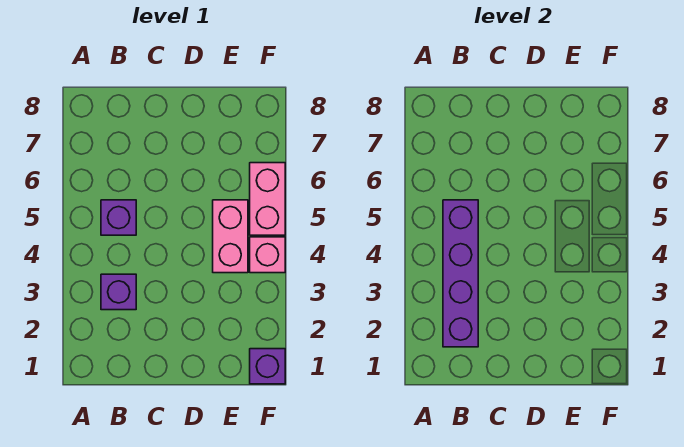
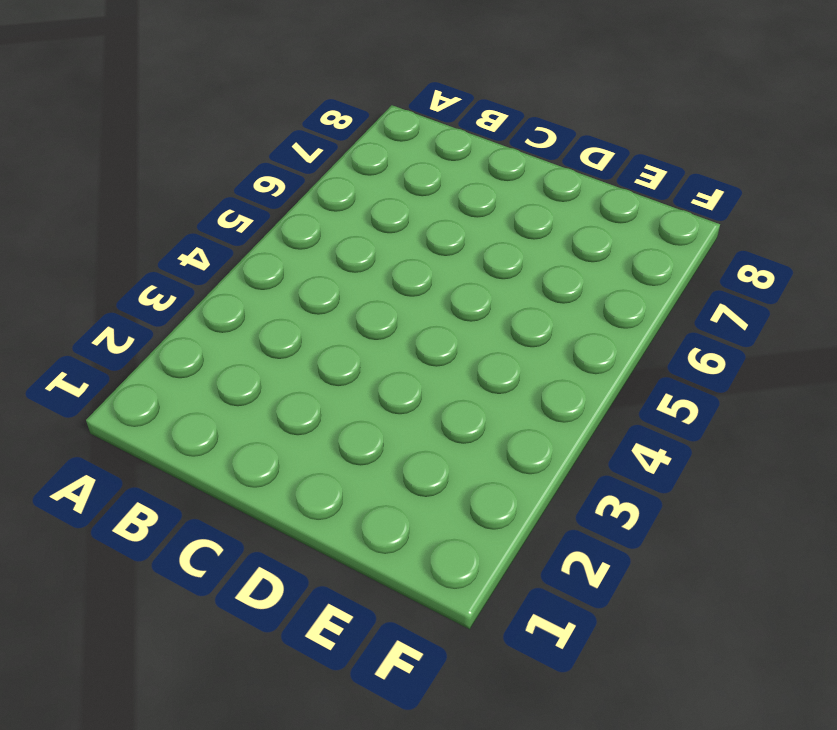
none -> purple brick B3 level 1
none -> purple brick B5 level 1

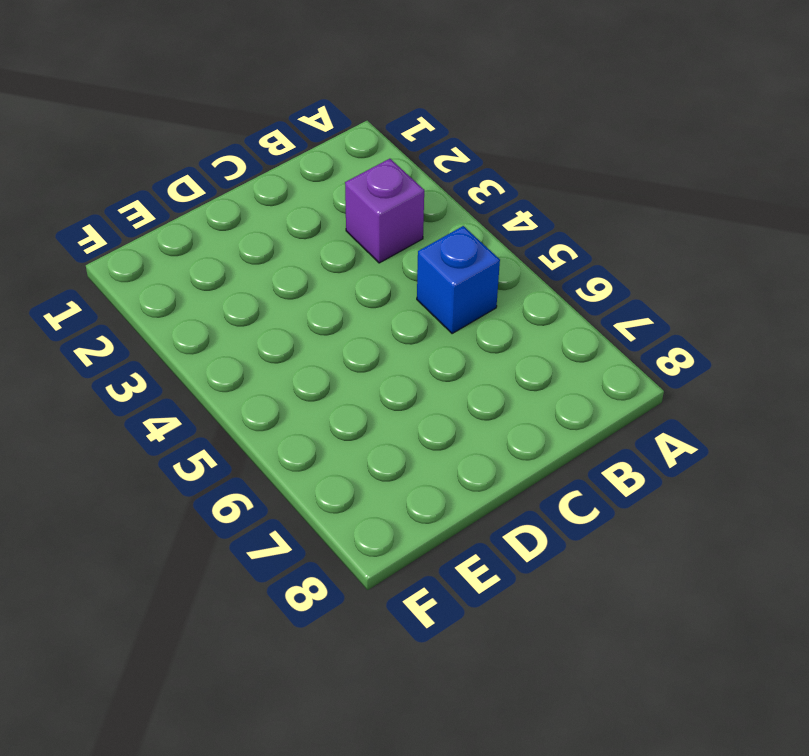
blue brick B5 level 1 -> purple brick B5 level 1
none -> pink brick E4:E5 level 1
none -> purple brick F1 level 1

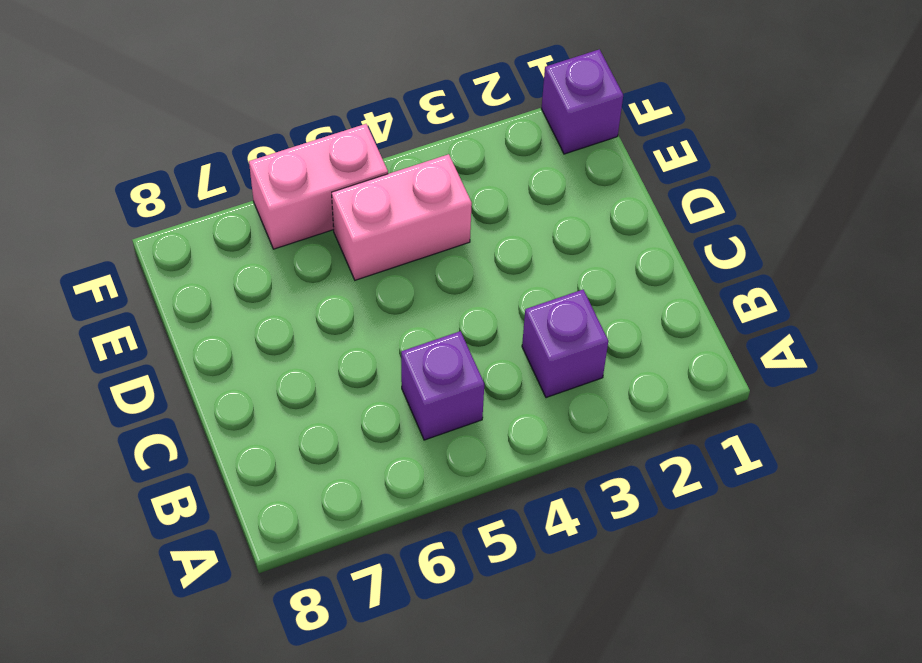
none -> pink brick F4 level 1
none -> purple brick B2:B5 level 2

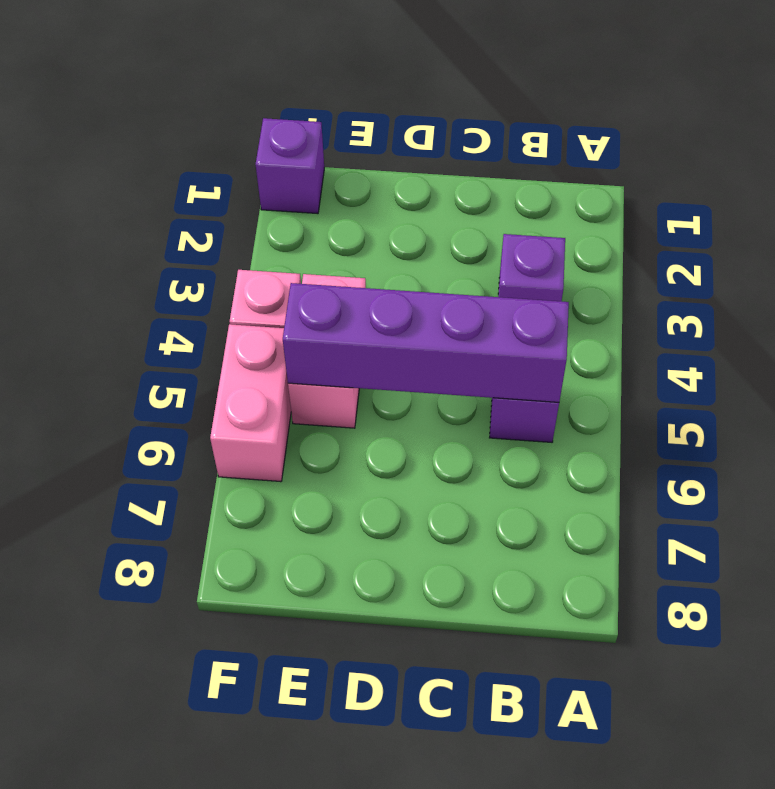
purple brick B5:E5 level 2 -> purple brick B2:B5 level 2

